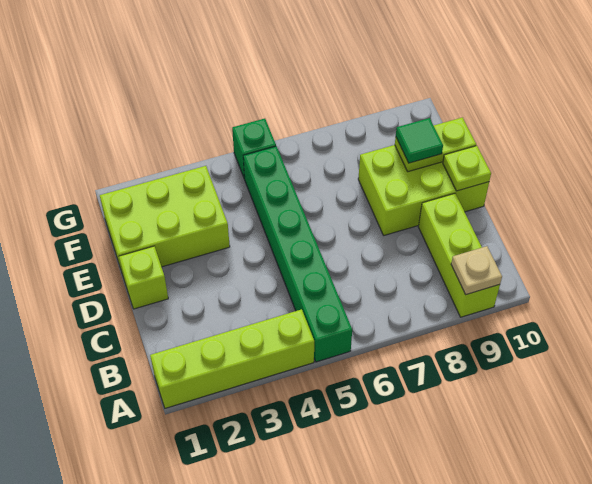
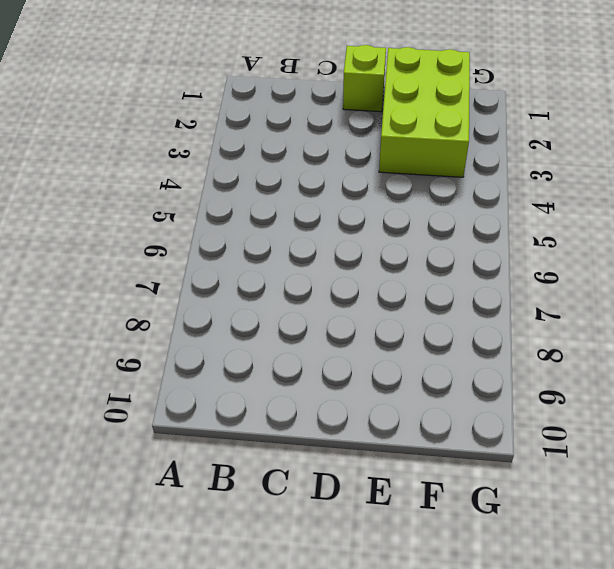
none -> lime brick A1:A4 level 1
none -> green brick A5:F5 level 1

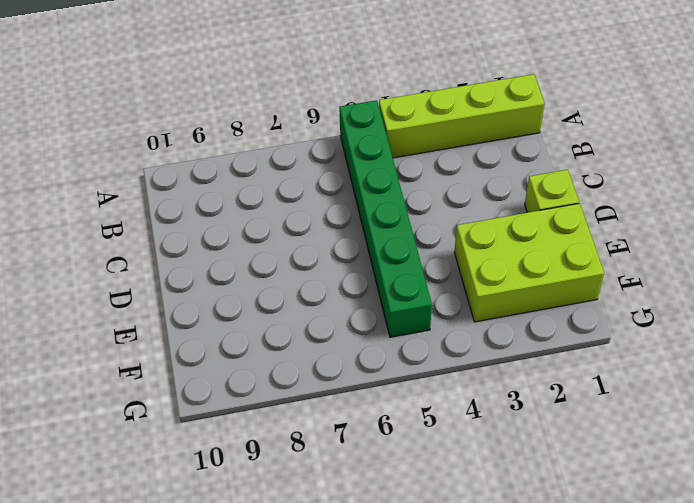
none -> lime brick A9:C9 level 1
none -> lime brick D8:E10 level 1

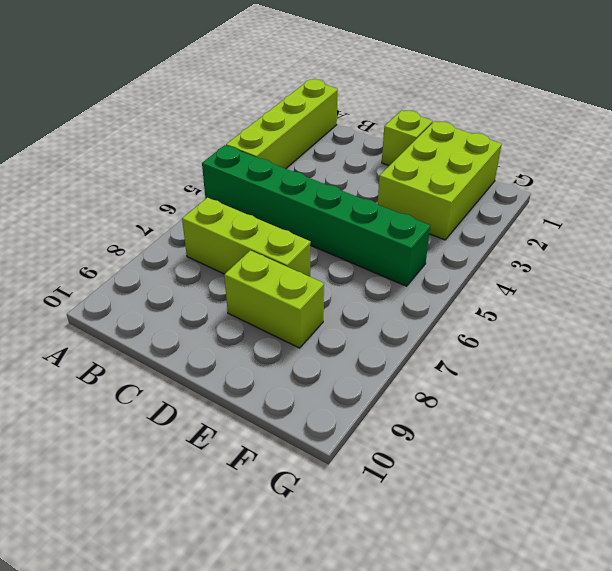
lime brick B7:D7 level 1 -> lime brick A9:C9 level 1
lime brick D8:E8 level 1 -> lime brick D8:E10 level 1
none -> green brick G5 level 1
none -> tan plate A9 level 2

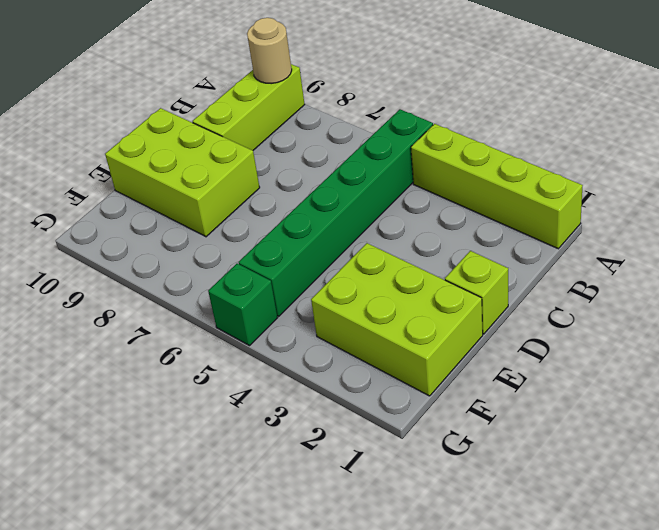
tan round brick A9 level 2 -> tan plate A9 level 2
none -> lime plate D10 level 2
none -> lime plate E9:E10 level 2

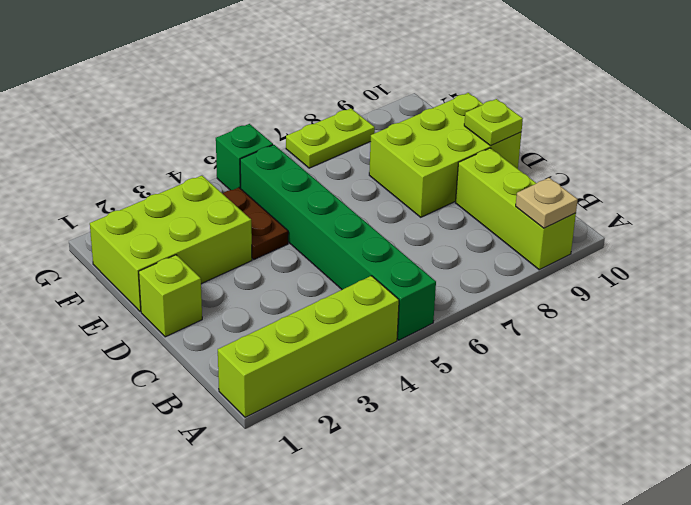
brown plate E4:F4 level 1 -> none
lime plate G7:G8 level 1 -> lime plate E9:E10 level 2
none -> green tile E9 level 3

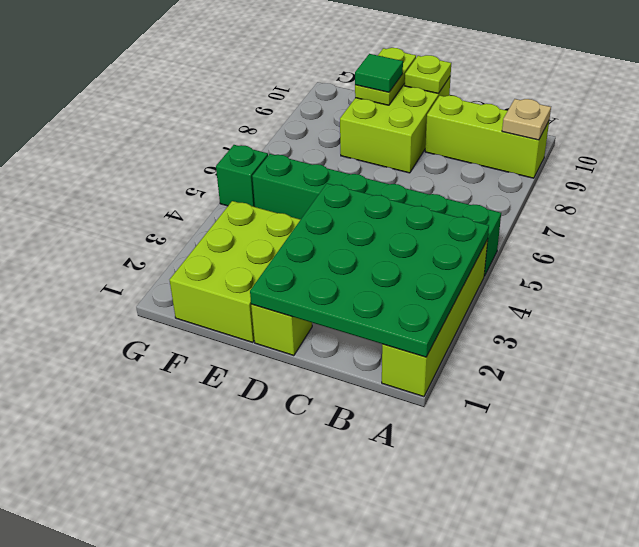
green plate A1:D4 level 2 -> none

